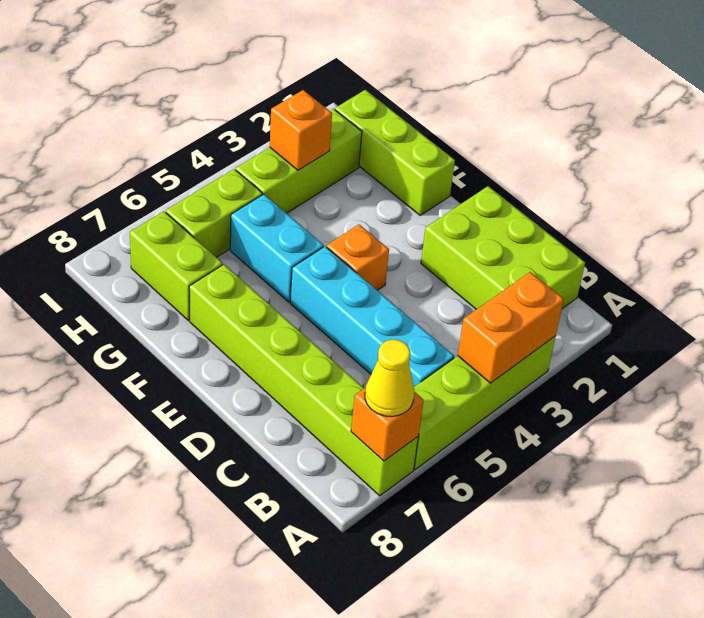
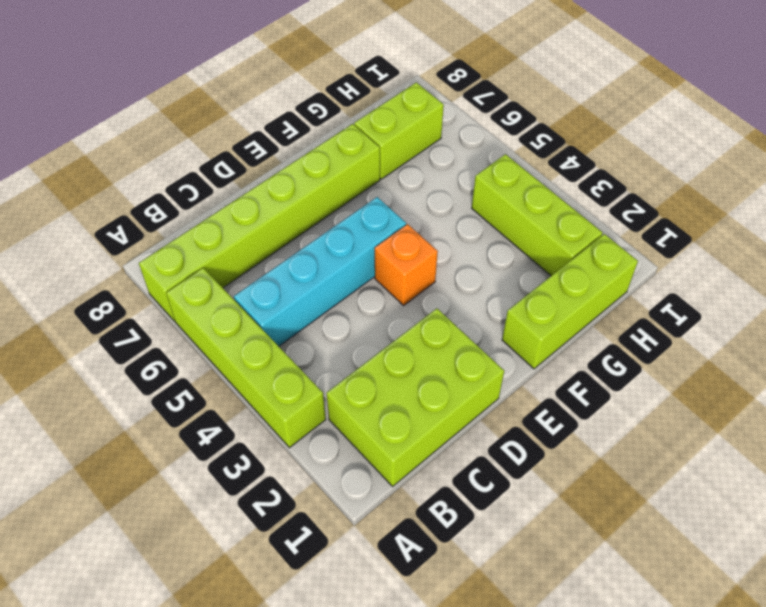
none -> cyan brick F5:G5 level 1
none -> lime brick H5:H6 level 1
none -> orange brick A3:A4 level 2

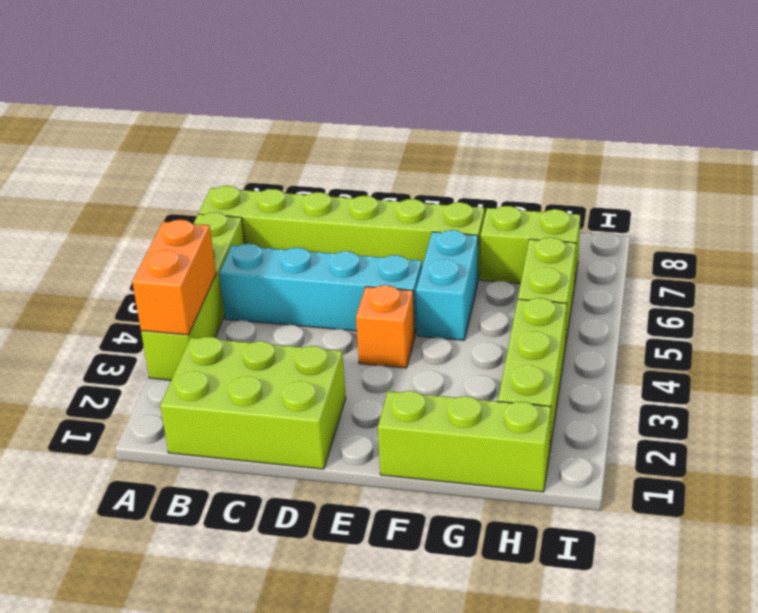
cyan brick F5:F6 level 1 -> cyan brick F5:G5 level 1
none -> orange brick A7 level 2
none -> orange brick H3 level 2
none -> yellow cone A7 level 3

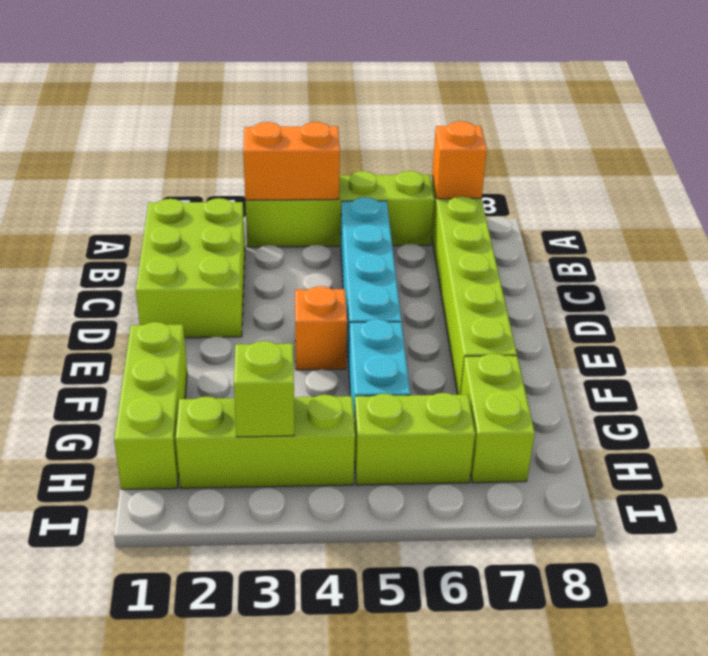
lime brick H3 level 2 -> orange brick H3 level 2
none -> yellow cone A7 level 3

